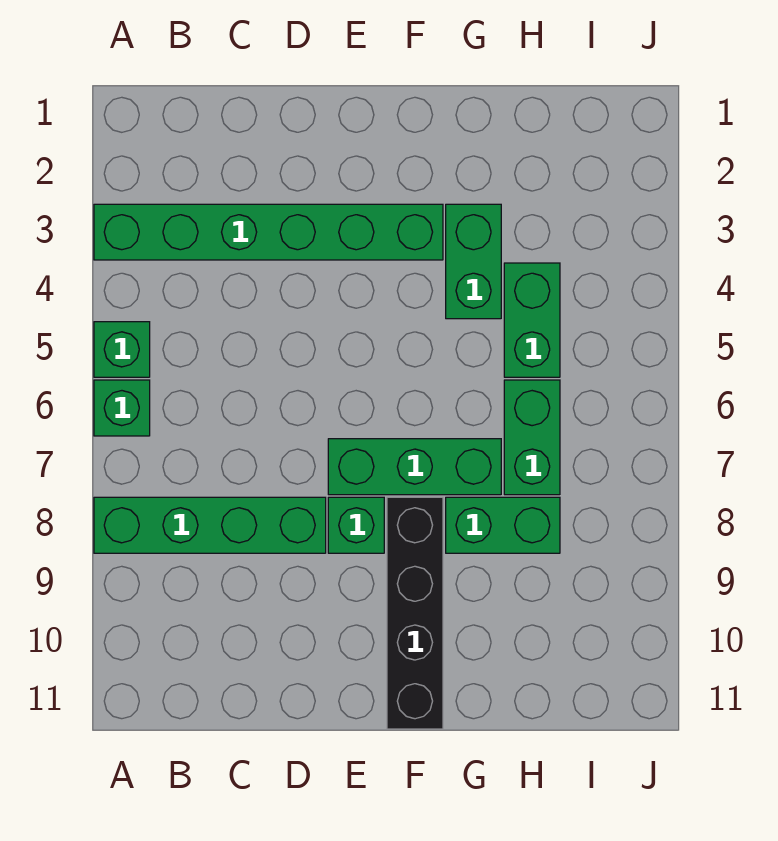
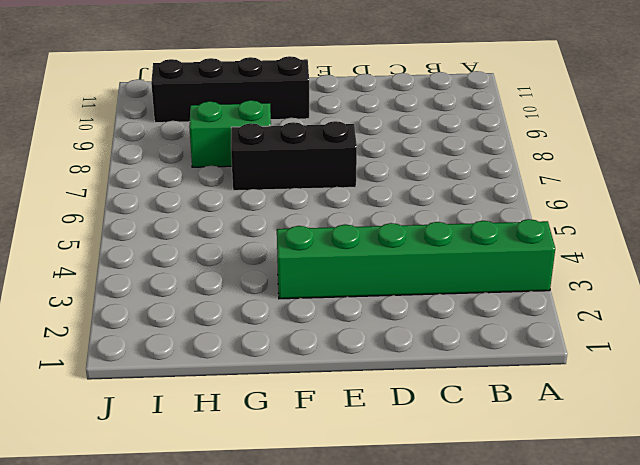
black brick E7:G7 level 1 -> green brick E7:G7 level 1
black brick F10:I10 level 1 -> black brick F8:F11 level 1
none -> green brick A5 level 1
none -> green brick A6 level 1

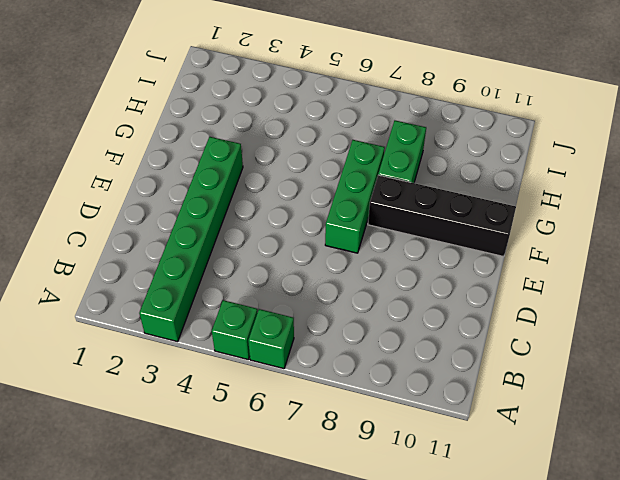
none -> green brick A8:D8 level 1
none -> green brick E8 level 1

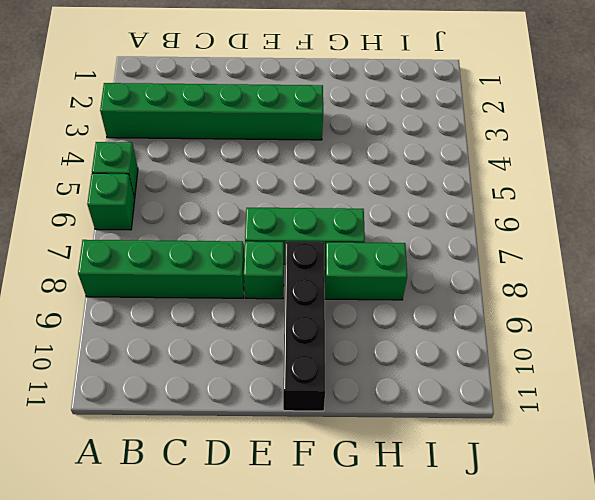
none -> green brick G3:G4 level 1
none -> green brick H4:H5 level 1

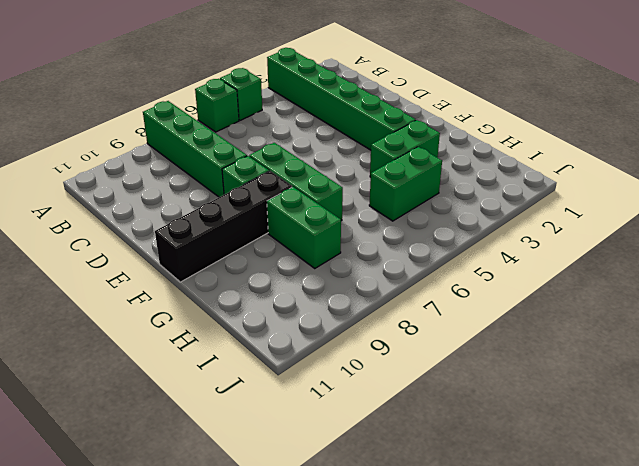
none -> green brick H6:H7 level 1

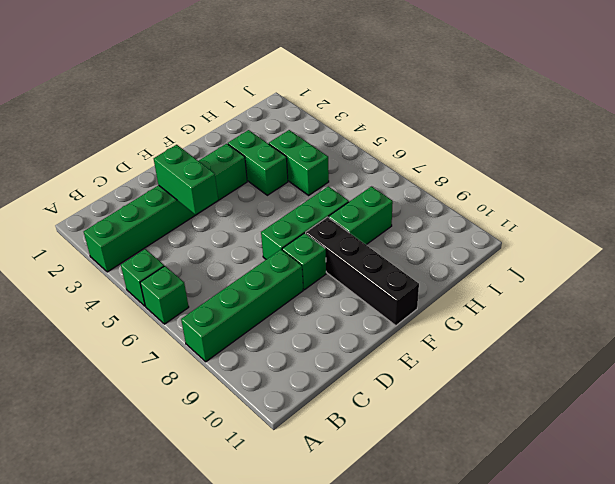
green brick D3:D4 level 2 -> green brick H6:H7 level 1

